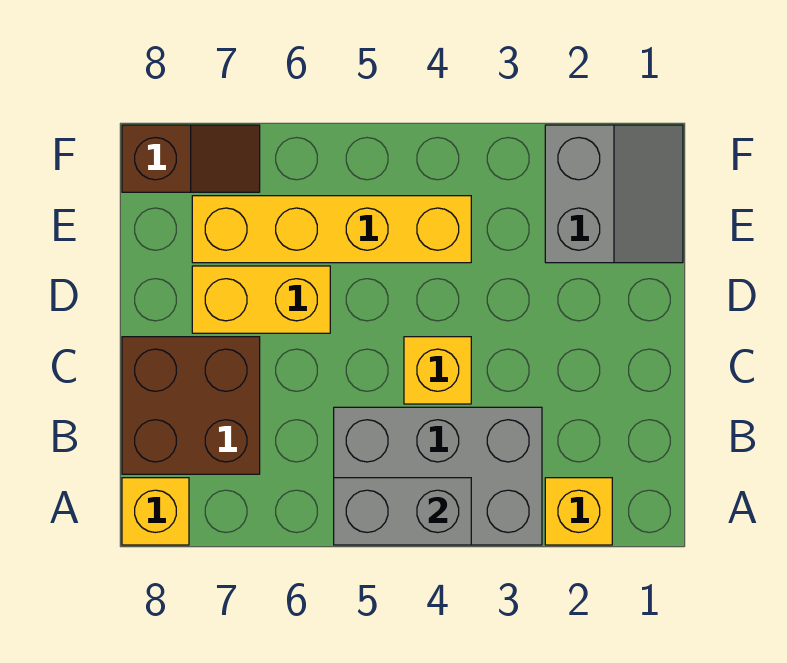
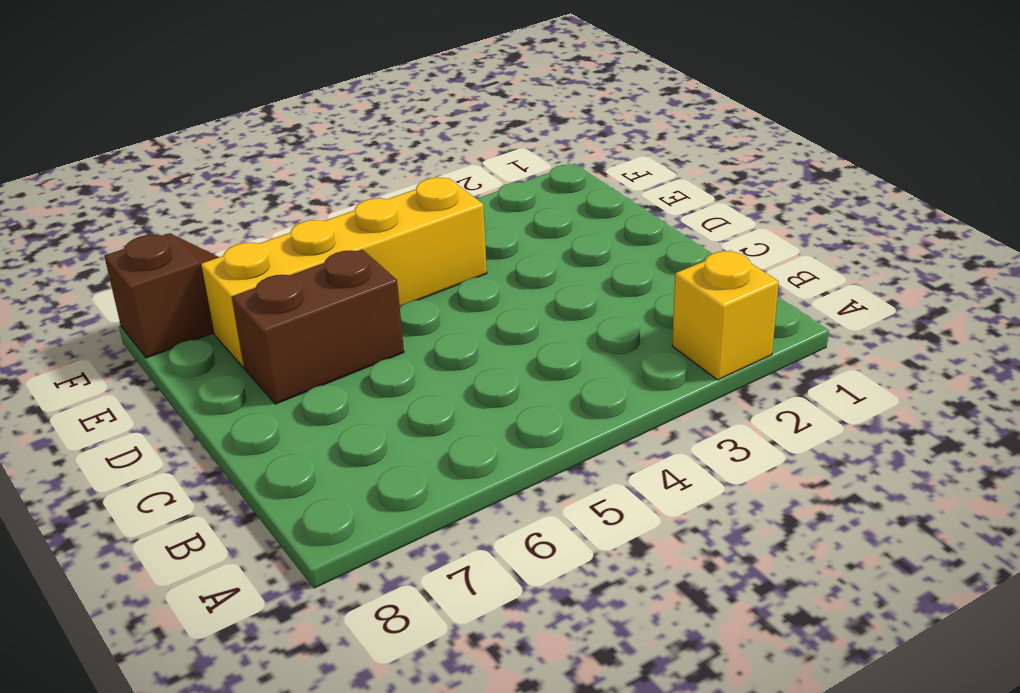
brown brick D6:D7 level 1 -> yellow brick D6:D7 level 1
none -> grey brick A3:B5 level 1
none -> yellow brick A8 level 1

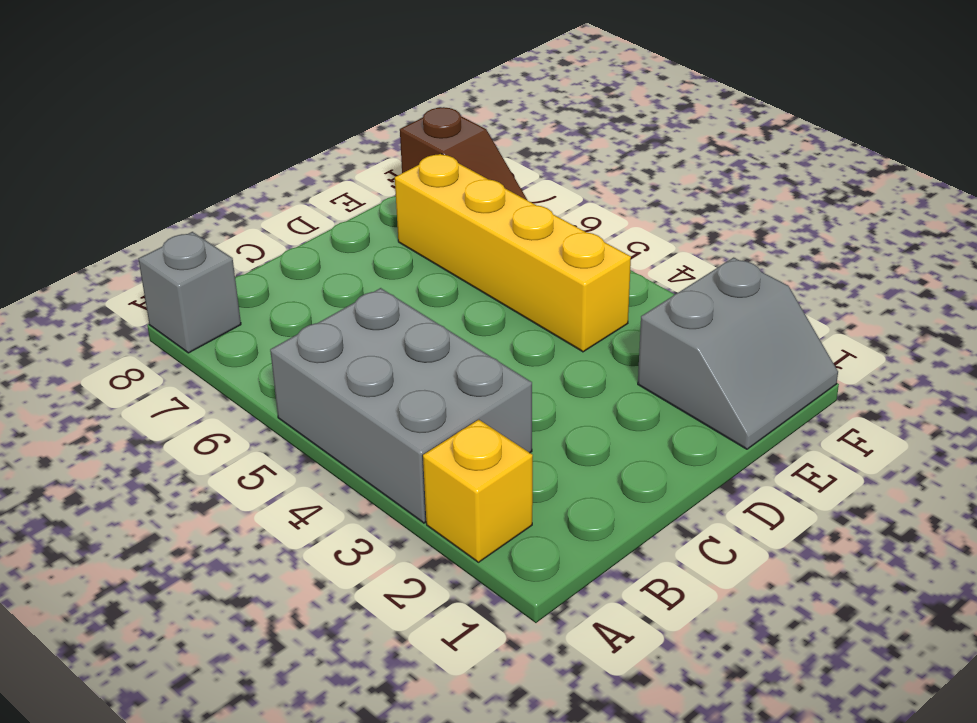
grey brick A8 level 1 -> yellow brick A8 level 1
none -> brown brick B7:C8 level 1
none -> yellow brick C4 level 1

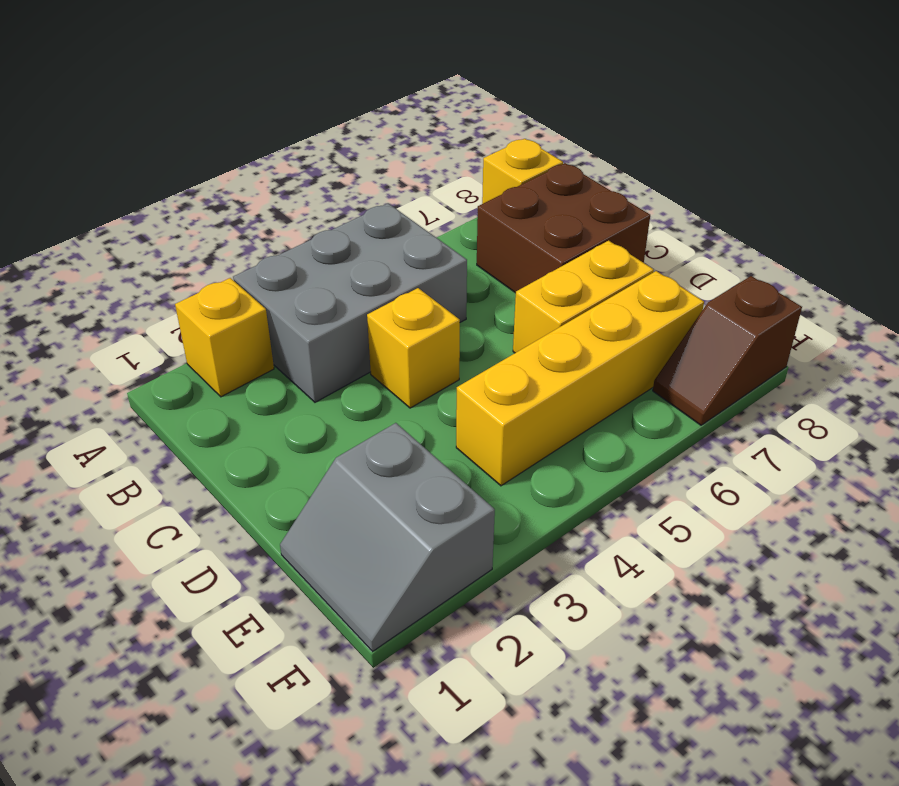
none -> grey brick A4:A5 level 2

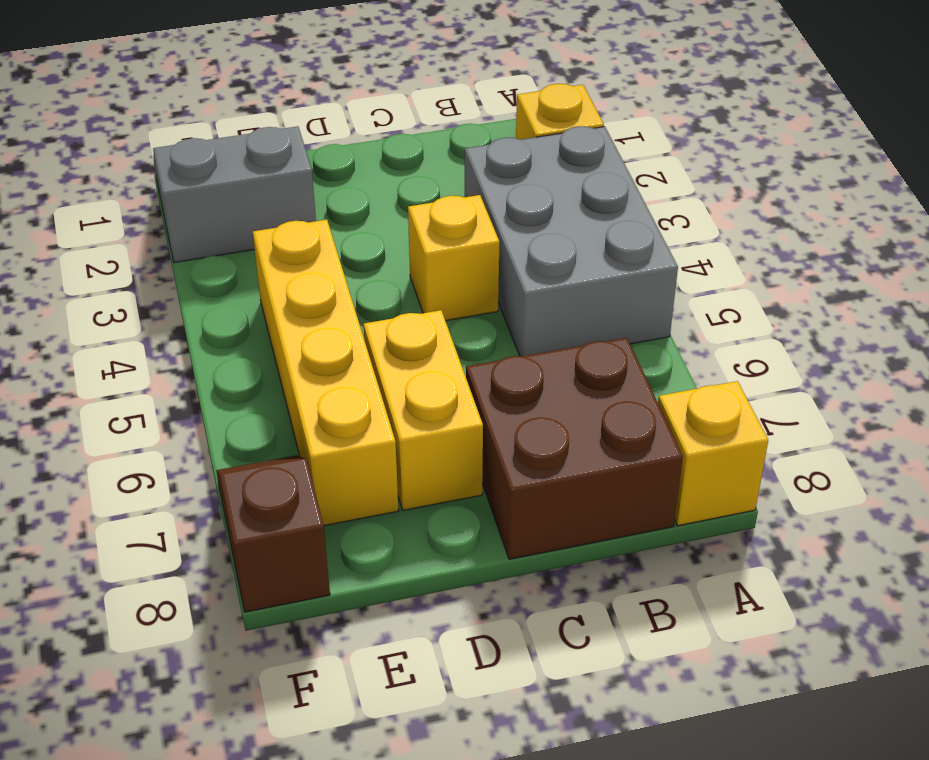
none -> grey brick A4:A5 level 2

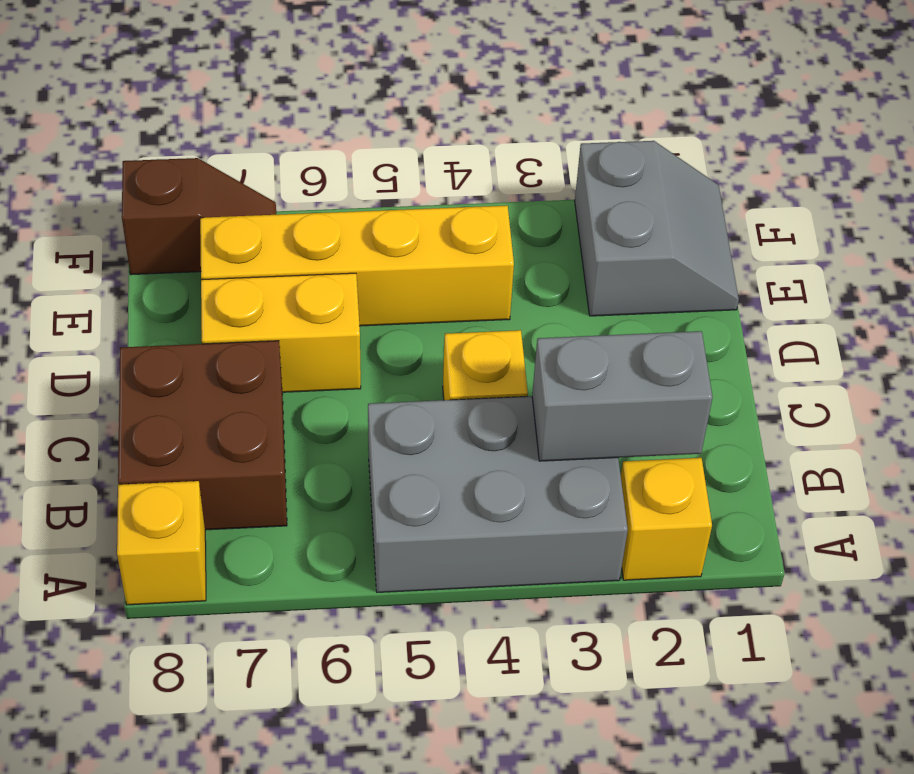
grey brick B2:B3 level 2 -> grey brick A4:A5 level 2

